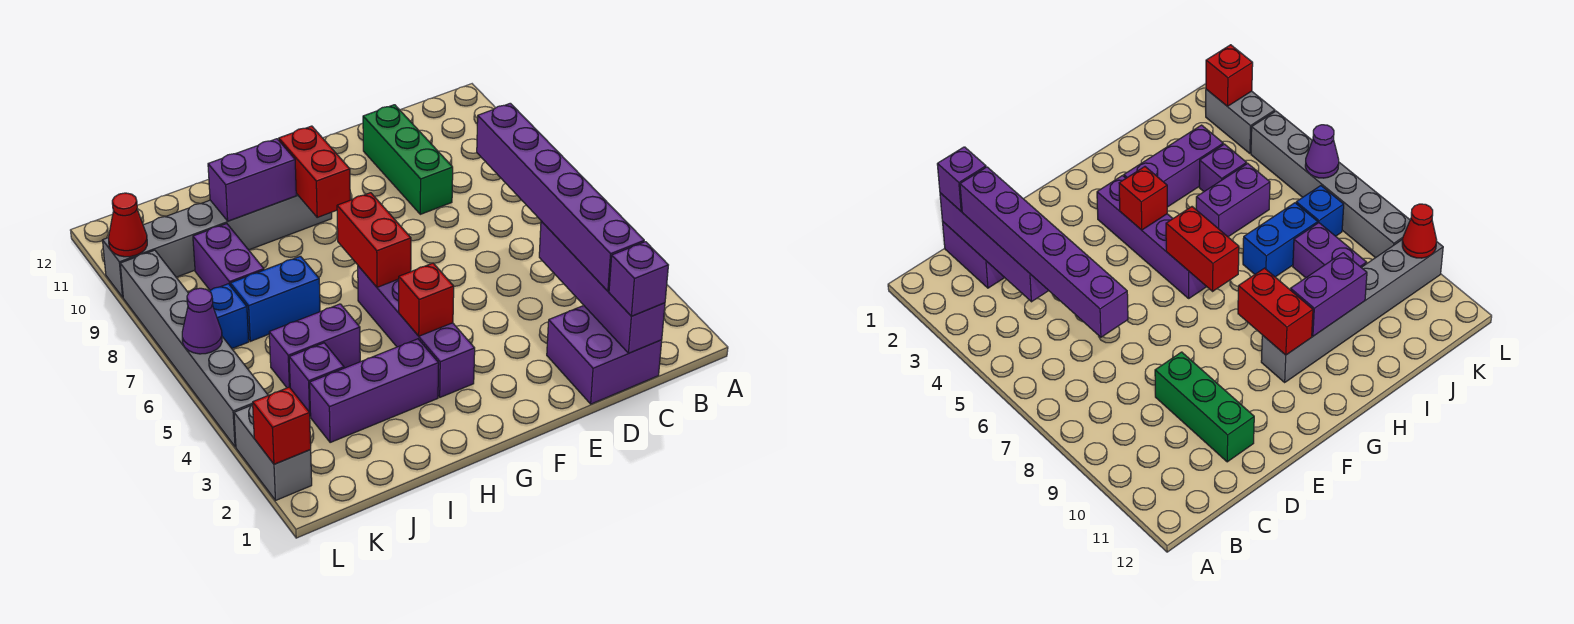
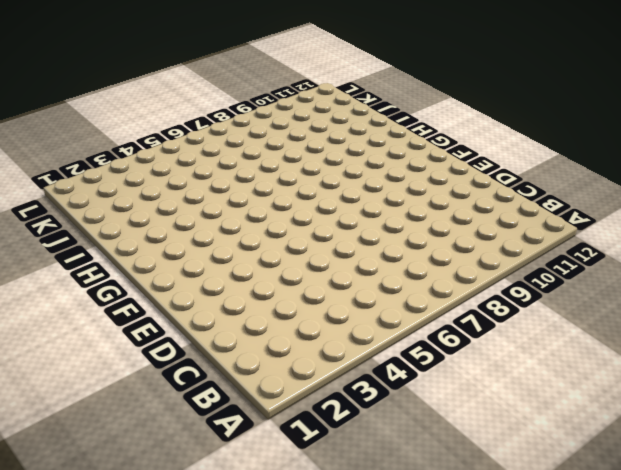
none -> purple brick C1:D2 level 1
none -> green brick D9:D11 level 1
none -> purple brick G3:G6 level 1

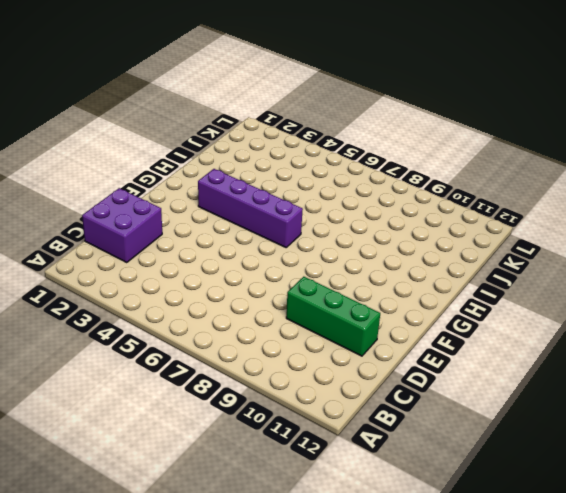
none -> grey brick G10:L10 level 1
none -> purple brick H3:J3 level 1
none -> purple brick I5:J5 level 1

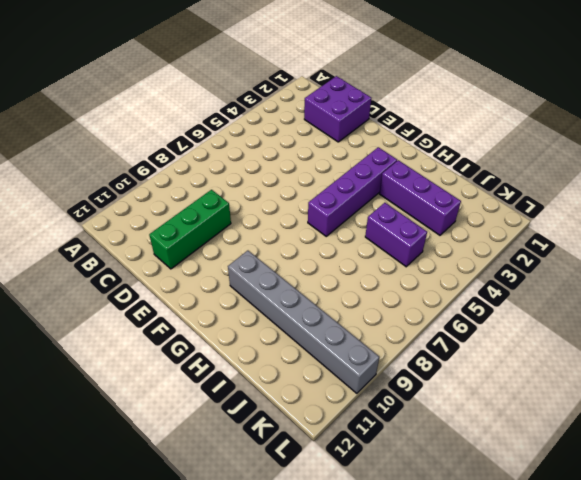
none -> blue brick I7:J7 level 1
none -> purple brick J4 level 1
none -> purple brick J8:J9 level 1

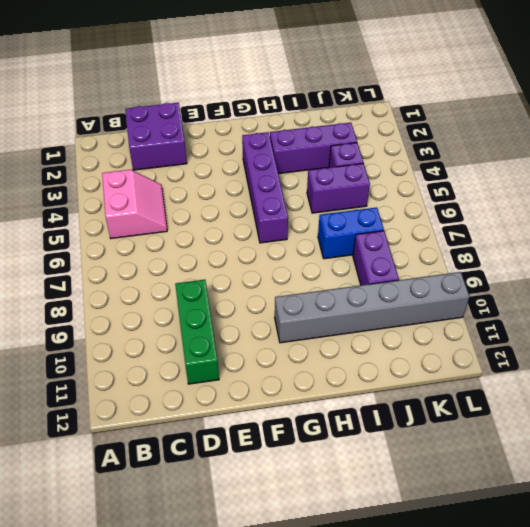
pink slope B4:C5 level 1 top B -> none
none -> blue brick K7 level 1
none -> grey brick L2:L3 level 1
none -> grey brick L4:L9 level 1

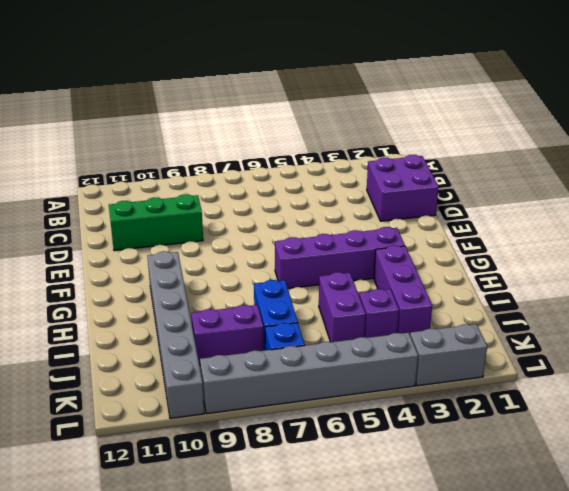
none -> purple brick C1:C4 level 2
none -> red brick G4 level 2
none -> red brick G6:G7 level 2

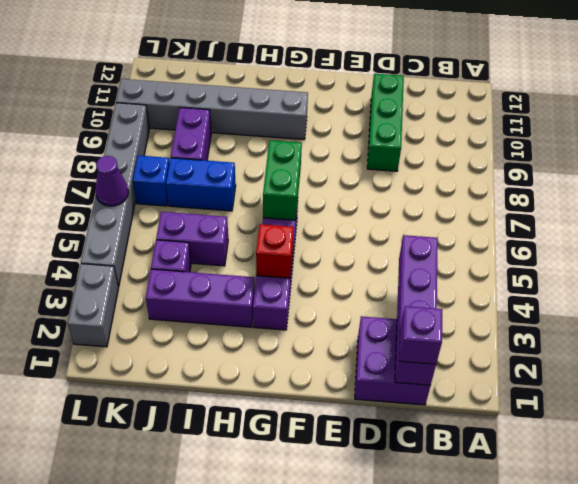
green brick G6:G7 level 2 -> red brick G6:G7 level 2
none -> red brick G9:G10 level 2
none -> purple brick H10:I10 level 2
none -> red brick L2 level 2

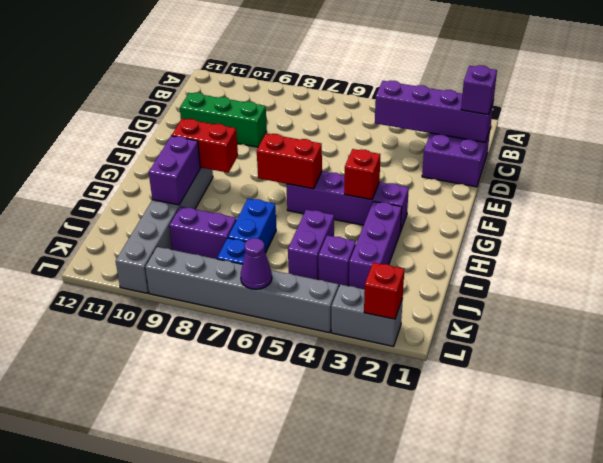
none -> red cone L10 level 2
none -> purple brick C2:C7 level 3

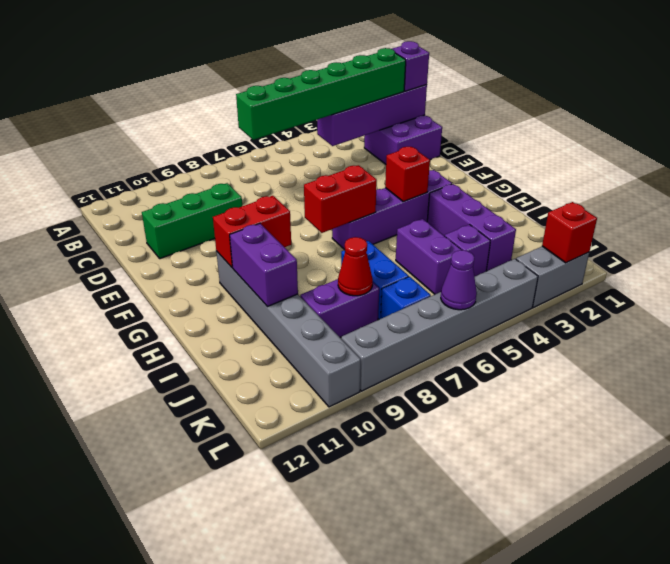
green brick C2:C7 level 3 -> purple brick C2:C7 level 3
red cone J8 level 2 -> red cone L10 level 2

